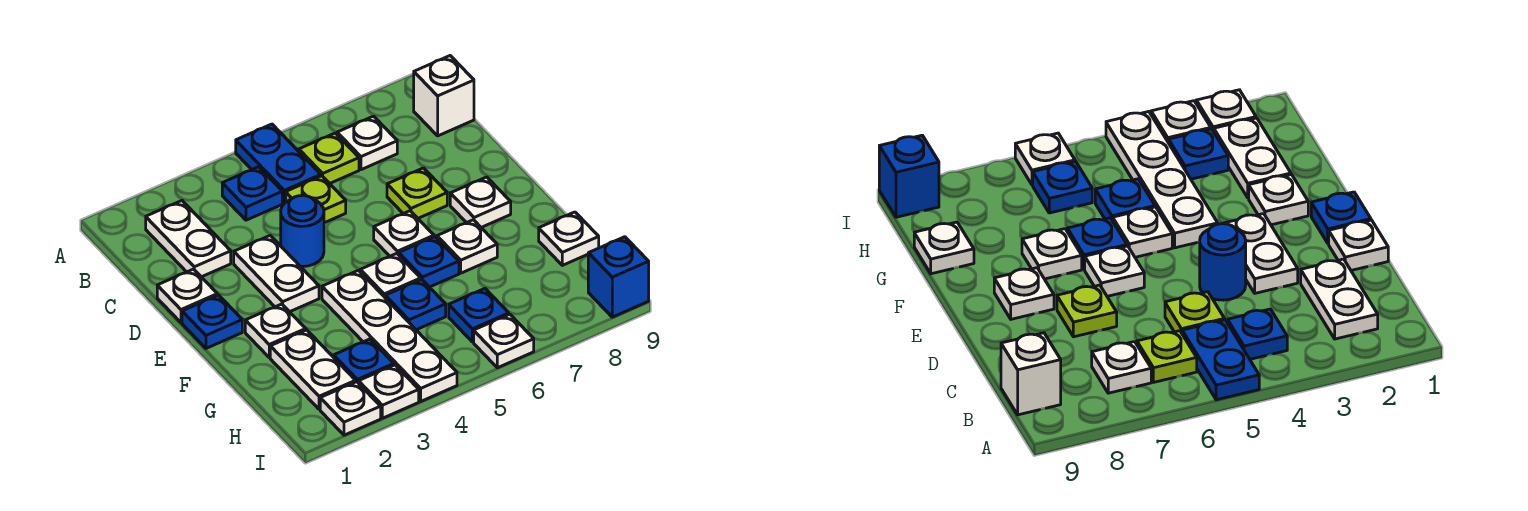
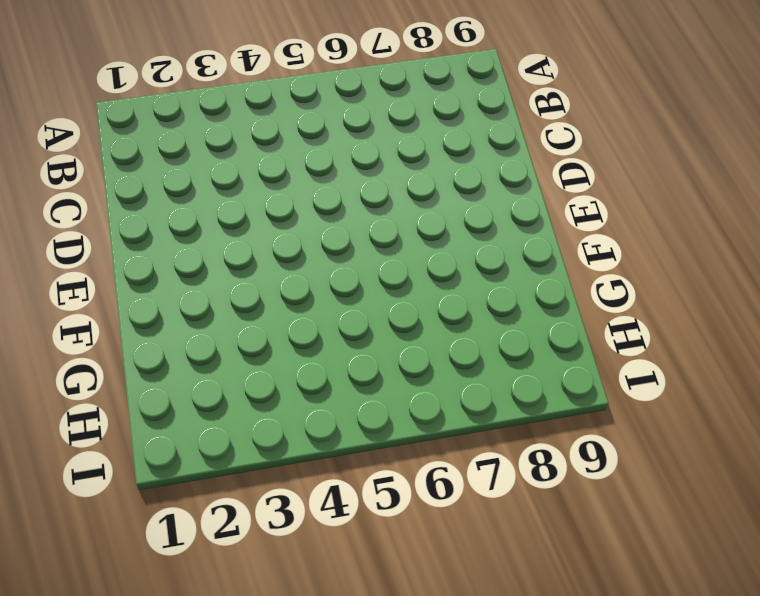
none -> blue plate A5:B5 level 1
none -> white plate B2:C2 level 1
none -> blue plate B4 level 1

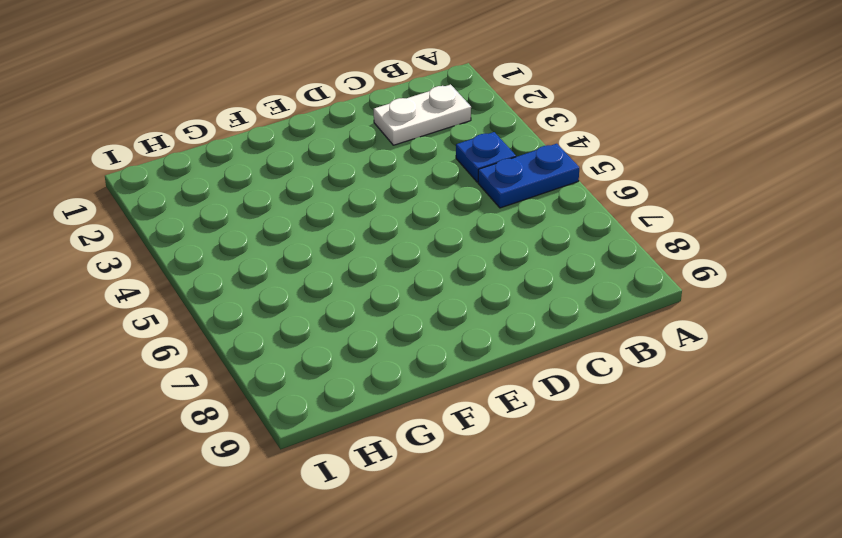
none -> lime plate B6 level 1
none -> white plate B7 level 1
none -> white brick B9 level 1

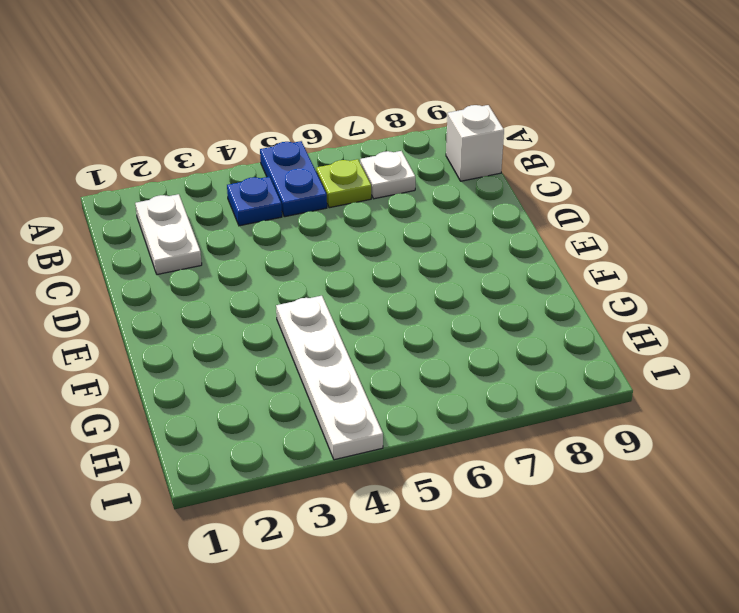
none -> lime plate C5 level 1
none -> white plate D1 level 1
none -> white plate D3:E3 level 1

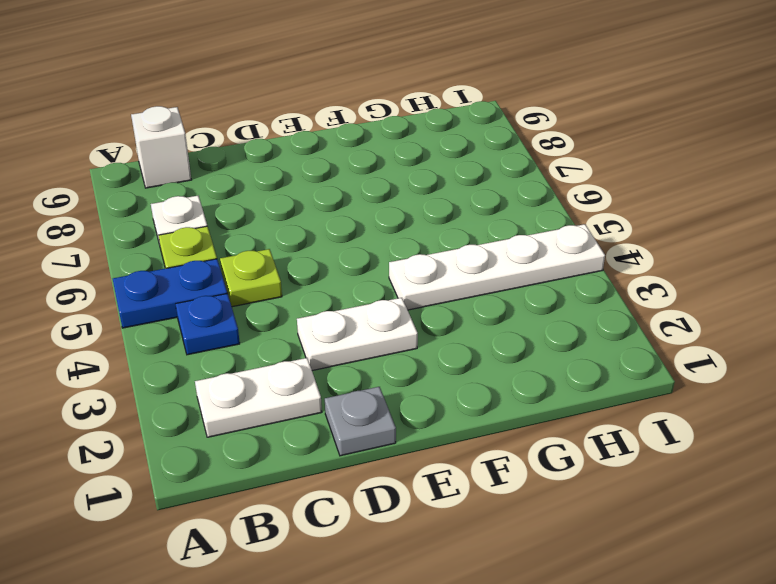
grey plate D1 level 1 -> white plate D1 level 1
none -> blue round brick D4 level 1
none -> lime plate D7 level 1
none -> blue plate E1 level 1

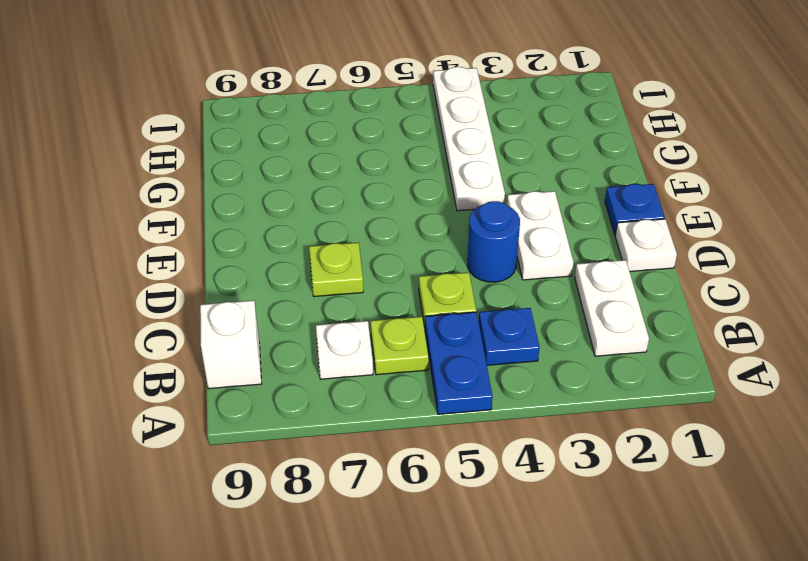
none -> white plate E6 level 1
none -> white plate E8 level 1
none -> white plate F2 level 1

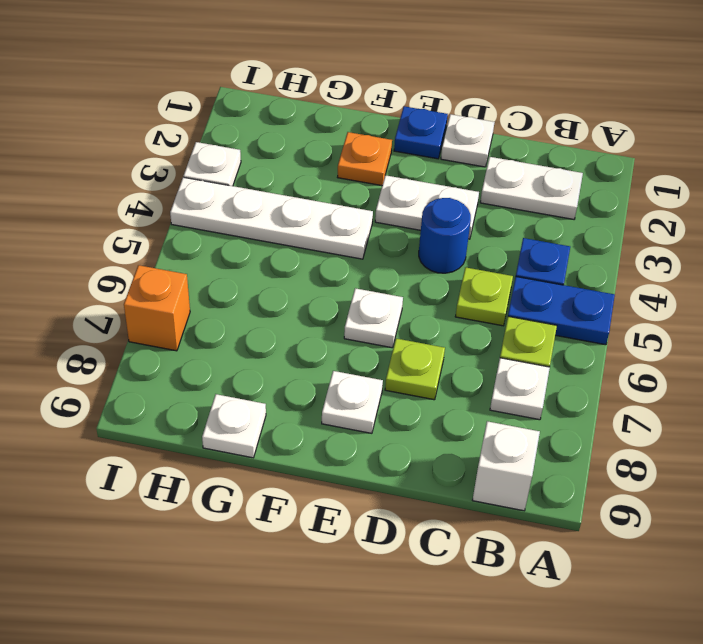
orange plate F2 level 1 -> white plate F2 level 1
orange brick I7 level 1 -> none
none -> white plate F5 level 1
none -> blue plate F6 level 1
none -> white plate F7 level 1

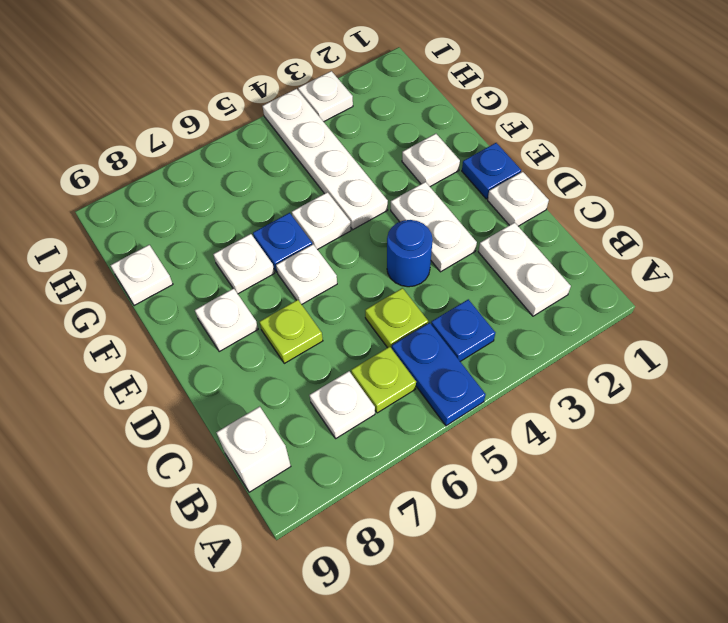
none -> white plate G2:H2 level 1
none -> blue plate G5 level 1
none -> blue plate H3 level 1

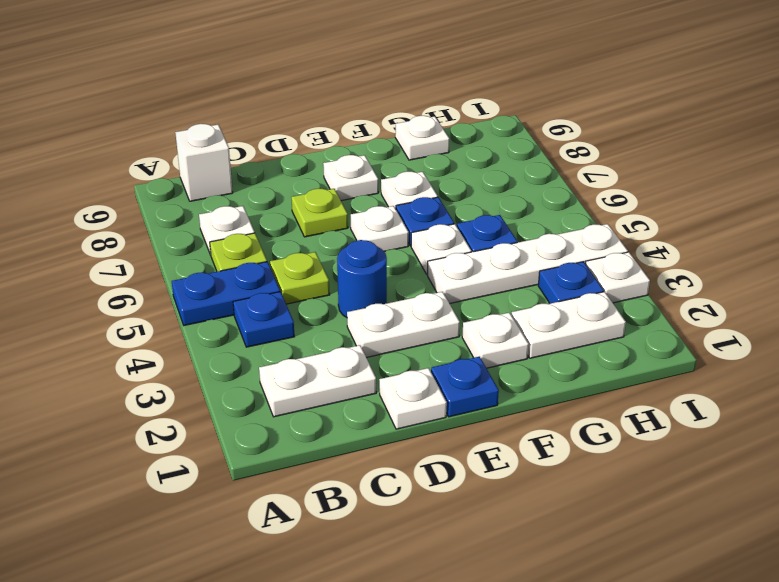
none -> blue plate H6 level 1
none -> white plate I2 level 1
none -> white plate I6 level 1

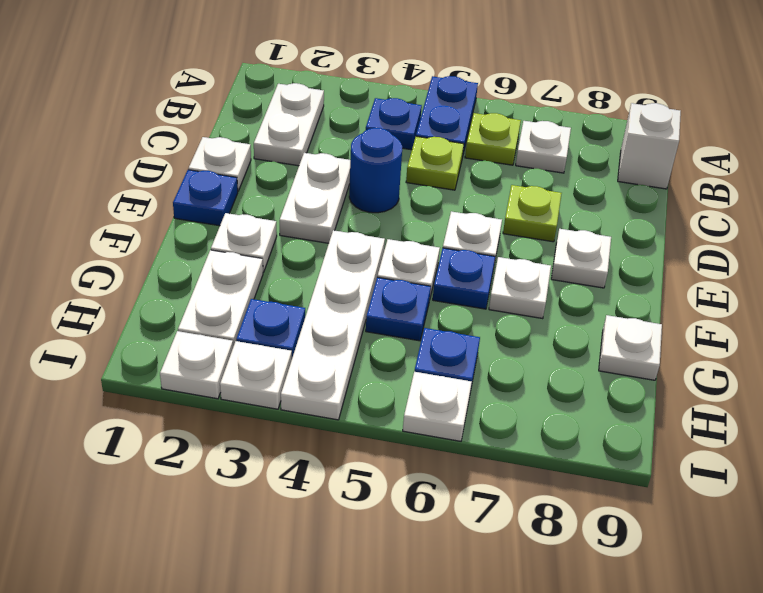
none -> blue brick I9 level 1

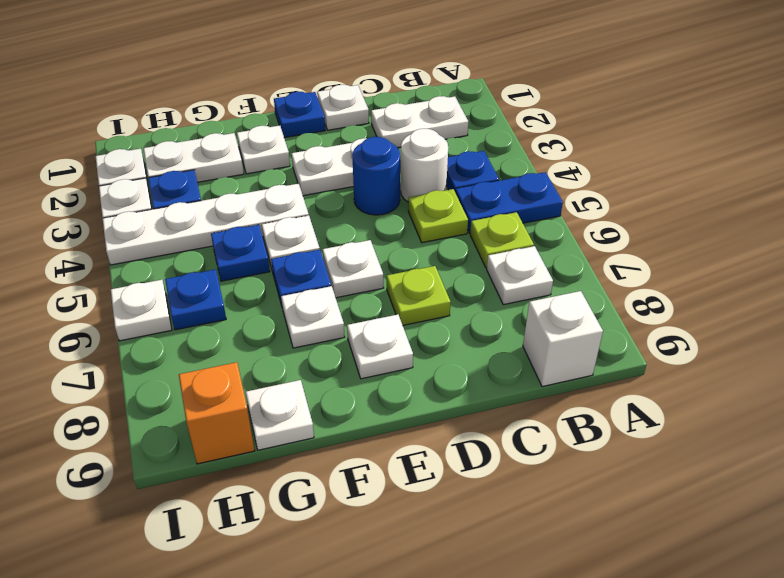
white round brick C4 level 1 -> none
orange brick H9 level 1 -> none
none -> blue brick I9 level 1

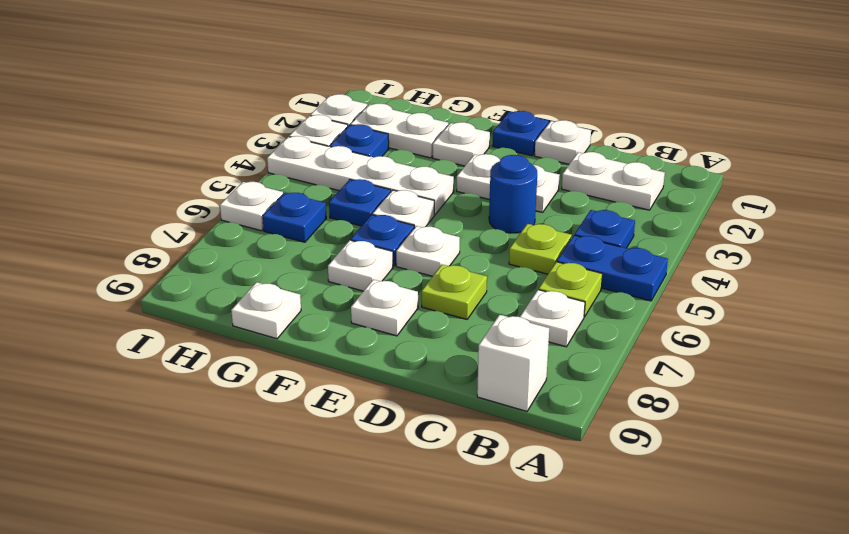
none -> blue brick I9 level 1

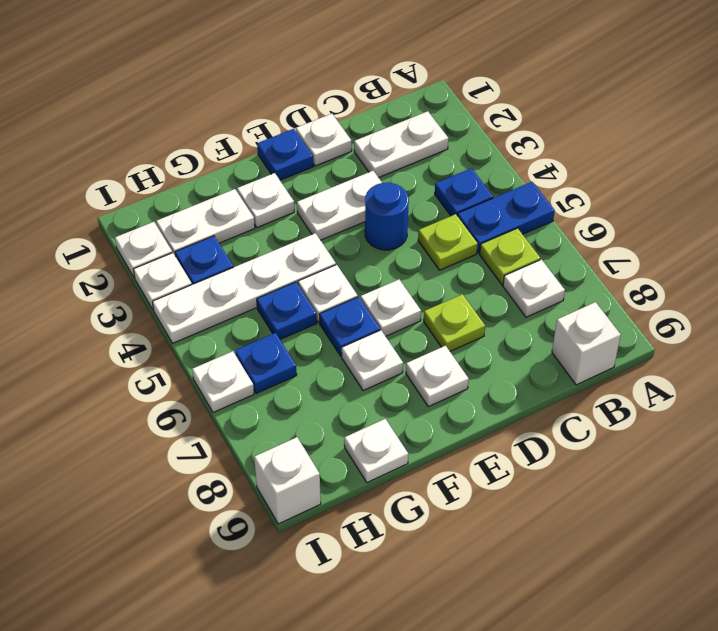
white brick I9 level 1 -> blue brick I9 level 1

